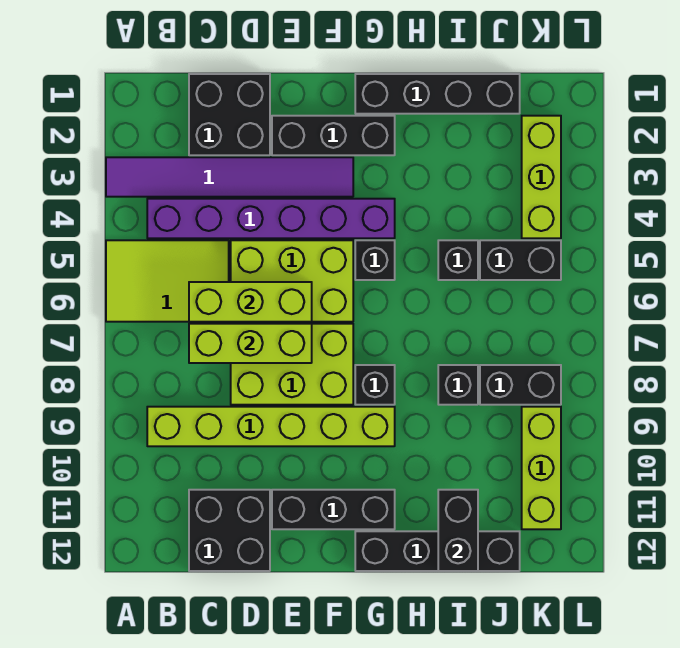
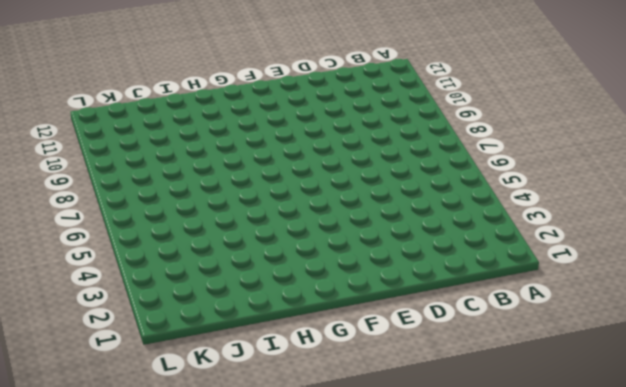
none -> purple tile A3:F3 level 1
none -> lime tile A5:C6 level 1
none -> purple brick B4:G4 level 1

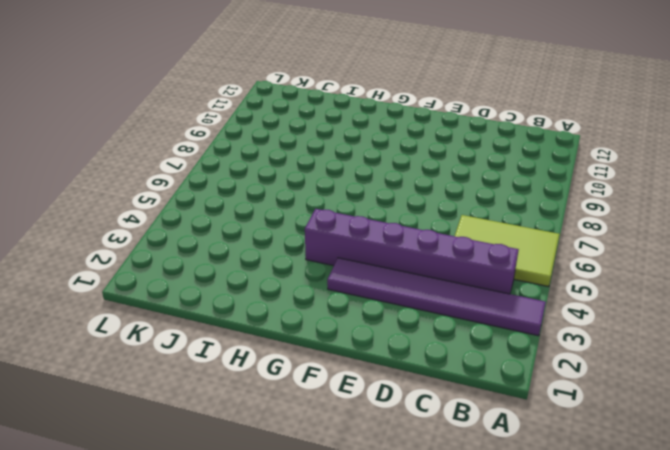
none -> lime brick B9:G9 level 1
none -> black brick C1:D2 level 1
none -> black brick C11:D12 level 1

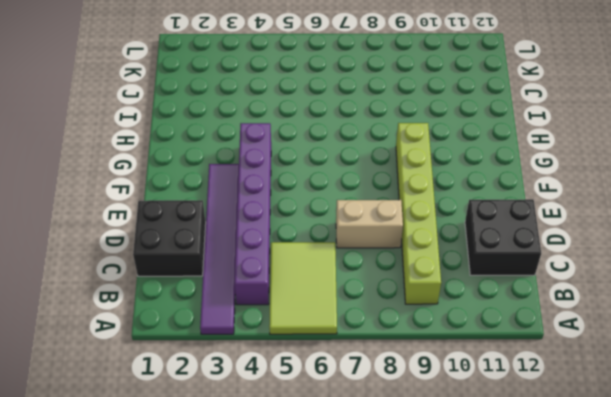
tan brick D7:D8 level 1 -> lime brick D7:F8 level 1
none -> lime brick D5:F6 level 1
none -> black brick E2:G2 level 1
none -> black brick E11:G11 level 1

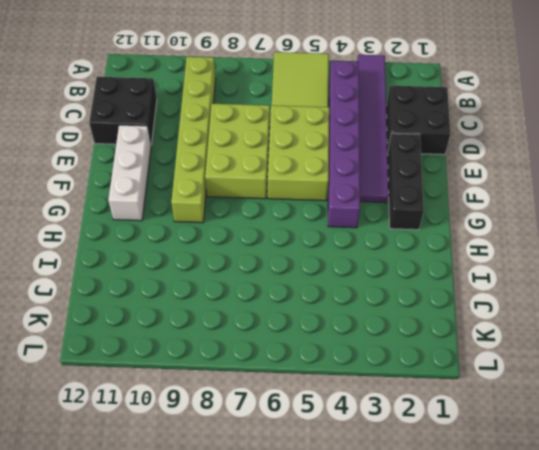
white brick E11:G11 level 1 -> black brick E11:G11 level 1
none -> black brick G1:J1 level 1
none -> black brick G5 level 1
none -> black brick G8 level 1

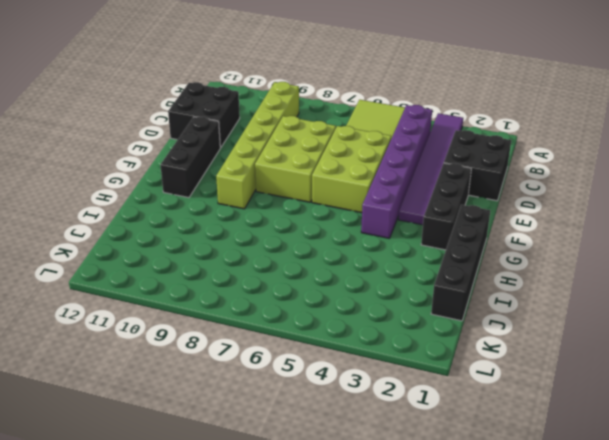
none -> black brick G5 level 1
none -> black brick G8 level 1
none -> black brick G12:J12 level 1

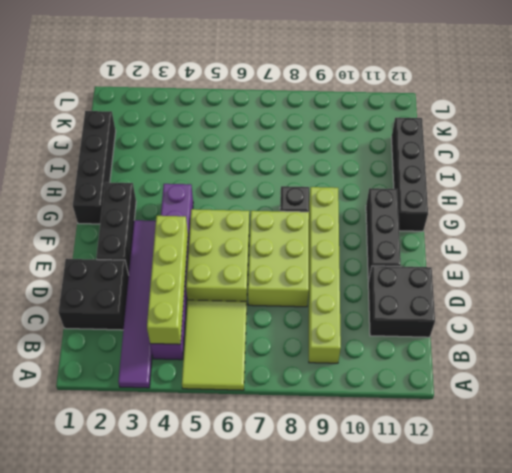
lime brick B4:E4 level 2 -> none
none -> black brick G5 level 1
none -> black brick I5 level 1
none -> black brick I8 level 1

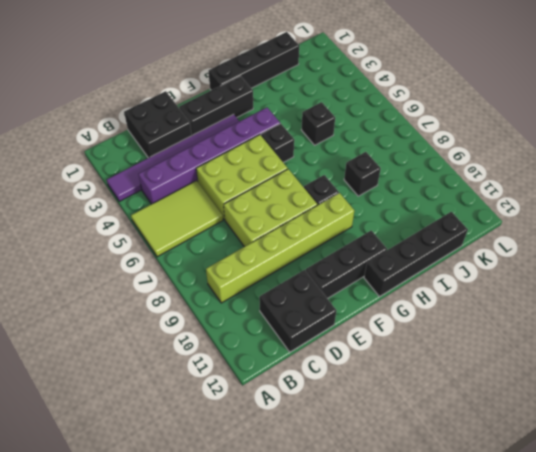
none -> black brick J5:K5 level 1
none -> black brick J8:K8 level 1
none -> lime brick K2:K4 level 1

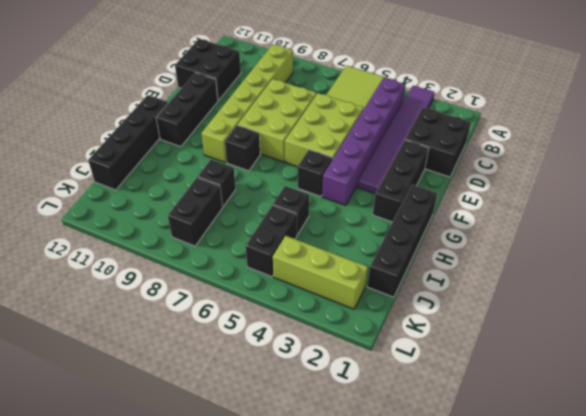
none -> lime brick K9:K11 level 1
none -> lime brick C6:E6 level 2
none -> lime brick C7:E7 level 2

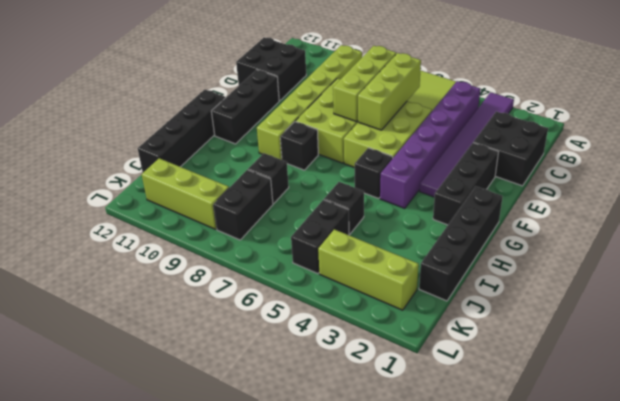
none -> black brick I11:I12 level 2

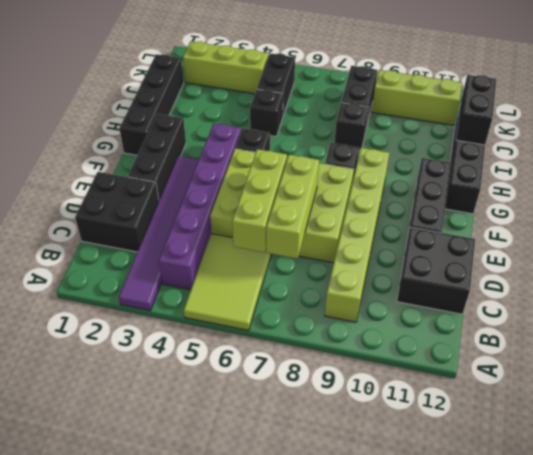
black brick I12:J12 level 2 -> black brick I11:I12 level 2

